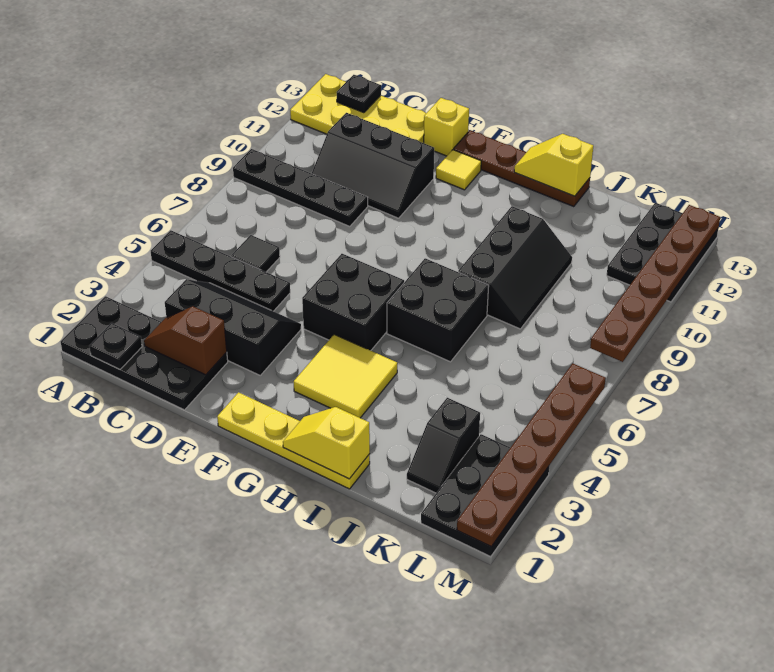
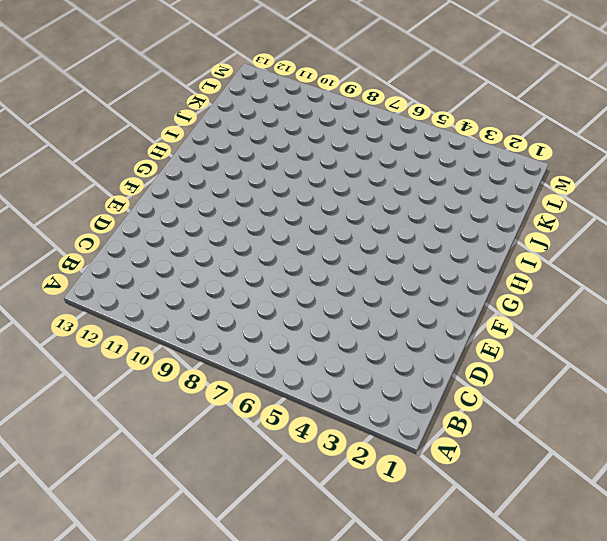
none -> black plate A1:D2 level 1
none -> black plate A5:D5 level 1
none -> black plate A9:D9 level 1

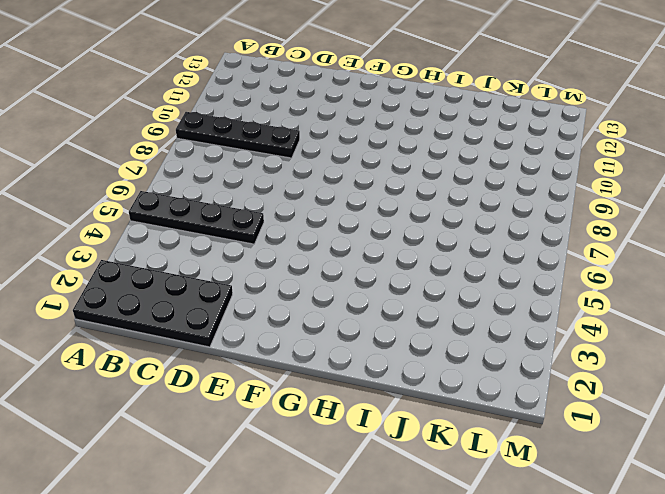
none -> yellow plate A12:D13 level 1
none -> black slope C3:E4 level 1 top 3
none -> black tile C6 level 1

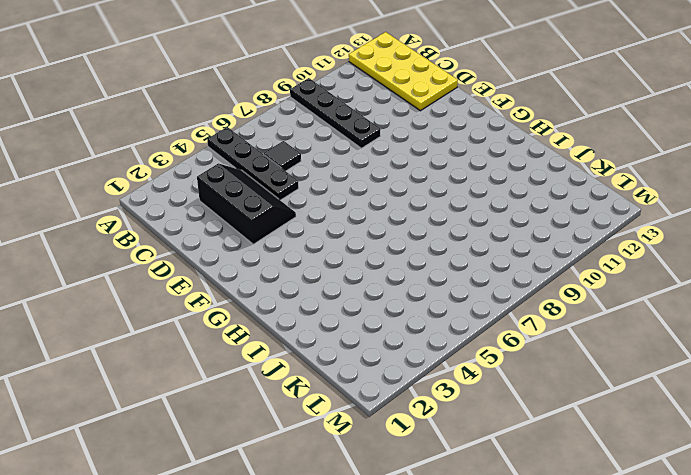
none -> black plate A1:D2 level 1
none -> black slope C10:E11 level 1 top 11
none -> yellow brick E13 level 1

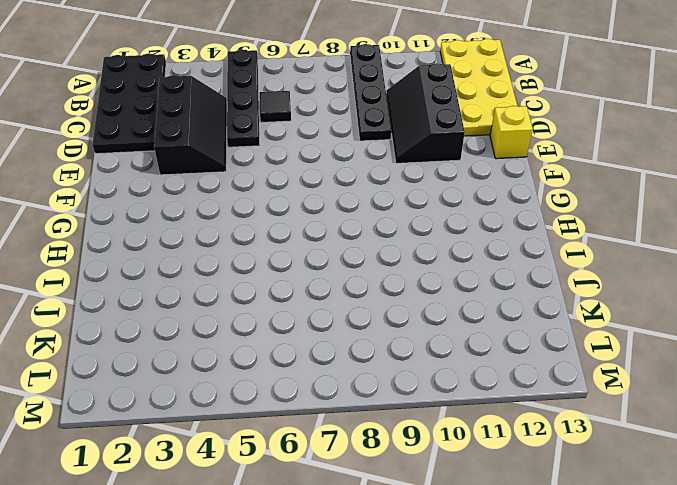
none -> yellow plate F1:I1 level 1
none -> black brick F5:G6 level 1
none -> yellow tile F12 level 1

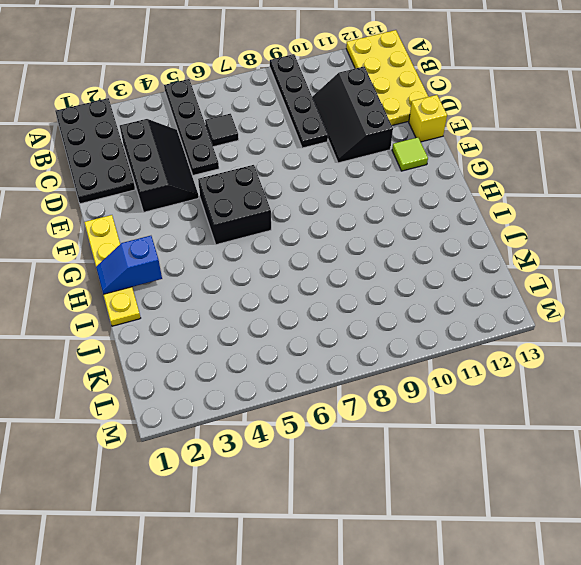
lime tile F12 level 1 -> yellow tile F12 level 1
blue slope H1:H2 level 2 top 2 -> yellow slope H1:I1 level 2 top I
none -> brown plate F13:I13 level 1
none -> yellow tile G3:H4 level 1
none -> black brick H6:I7 level 1

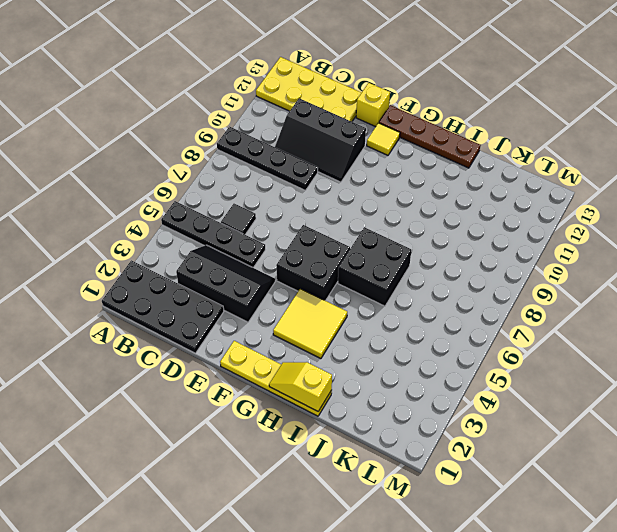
none -> black slope I8:J10 level 1 top I
none -> black slope K2:K3 level 1 top 3
none -> black plate L1:M3 level 1

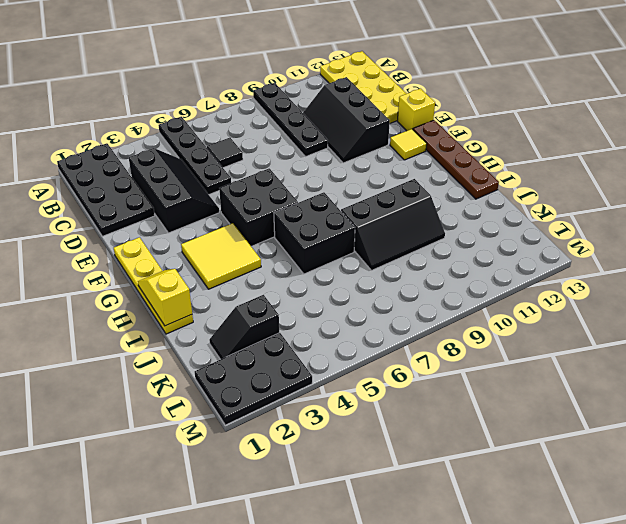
none -> black plate L11:M13 level 1
none -> black plate B1 level 2
none -> black plate B13 level 2

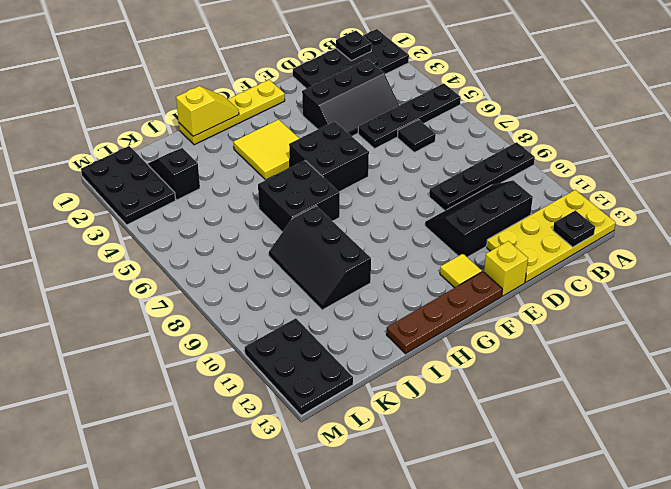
none -> brown slope C2:D2 level 2 top D
none -> yellow slope H13:I13 level 2 top I
none -> brown plate M1:M6 level 2

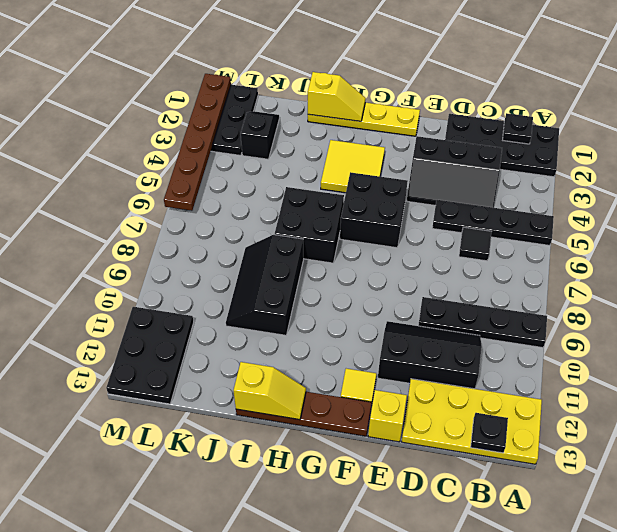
none -> brown slope C2:D2 level 2 top D
none -> brown plate M8:M13 level 2

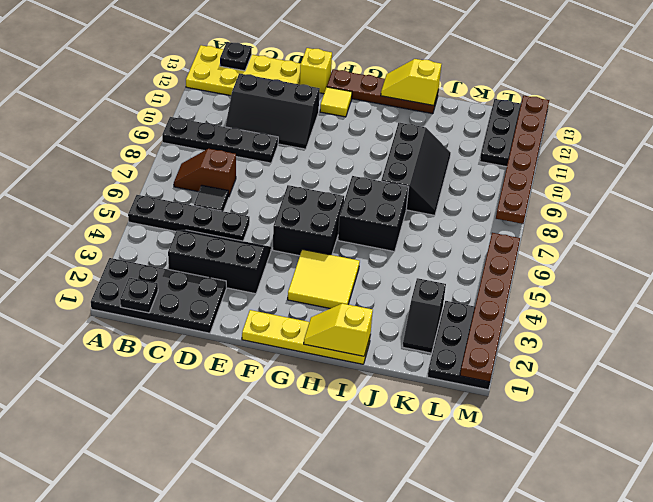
brown slope B7:C7 level 1 top C -> brown slope C2:D2 level 2 top D

